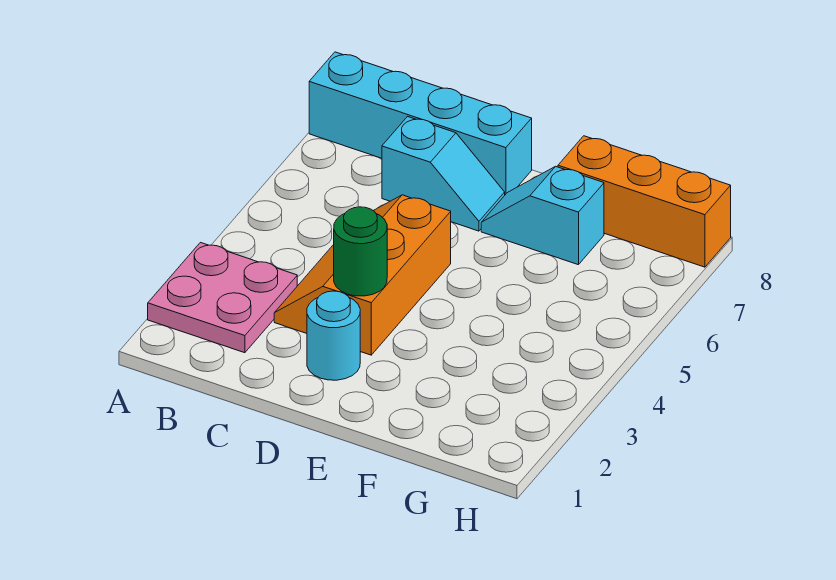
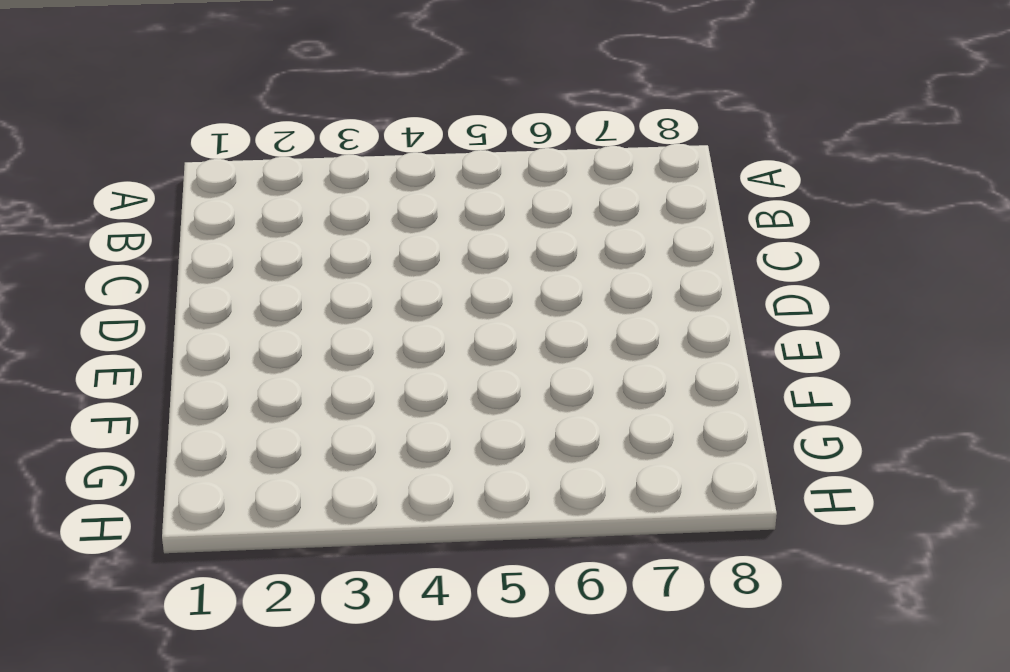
none -> pink plate A2:B3 level 1
none -> cyan brick A8:D8 level 1

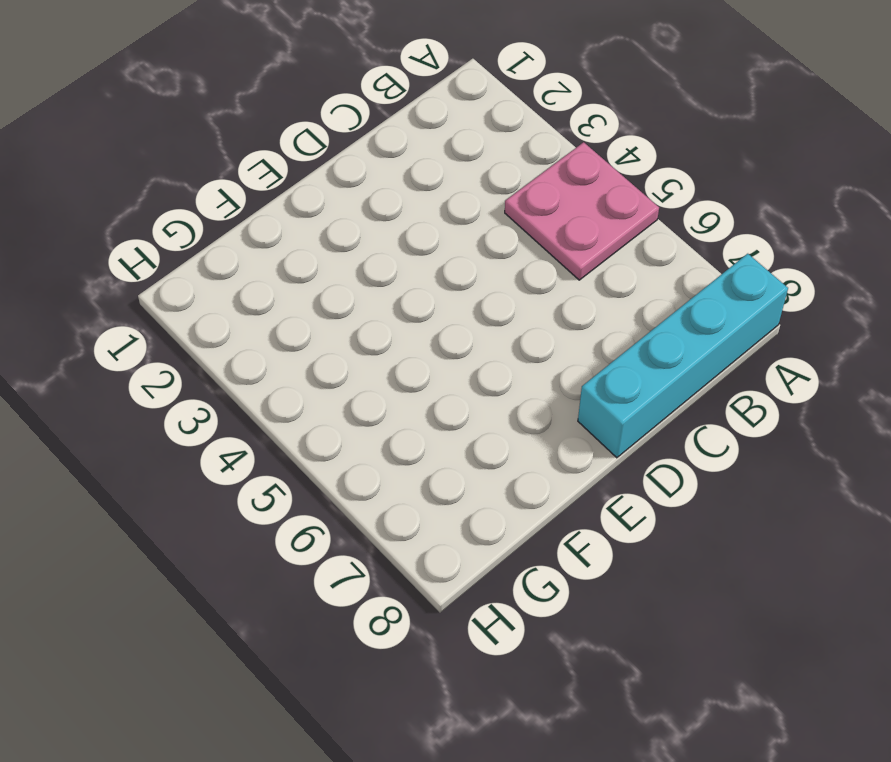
pink plate A4:B5 level 1 -> pink plate A2:B3 level 1
none -> orange slope C3:D5 level 1 top D
none -> cyan slope C7:D7 level 1 top C

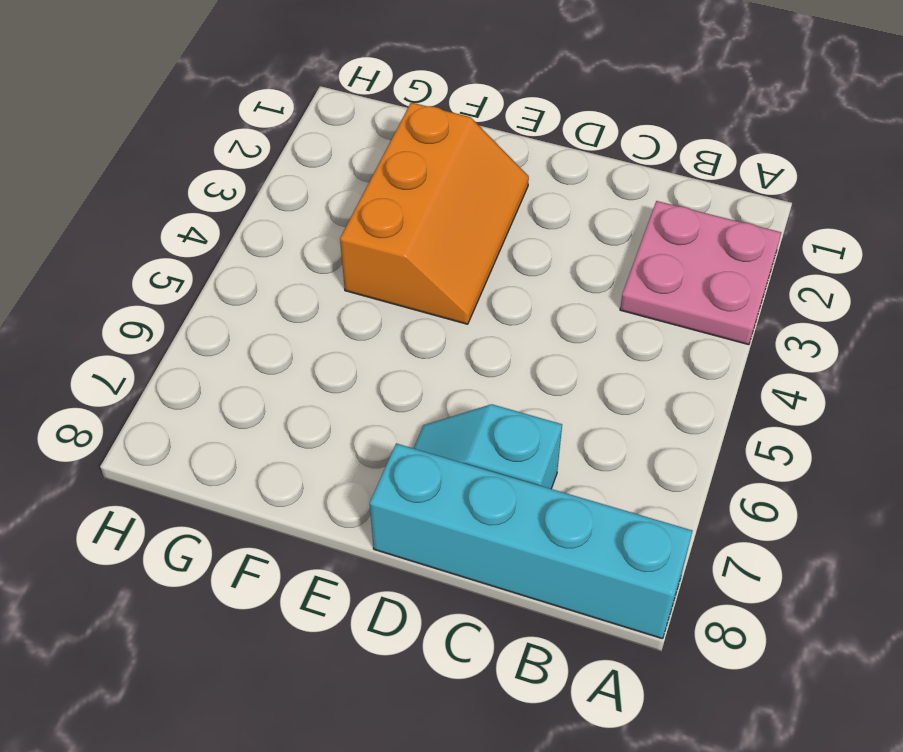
orange slope E2:F4 level 1 top F -> orange slope C3:D5 level 1 top D
none -> cyan round brick D2 level 1
none -> cyan slope E7:F7 level 1 top F

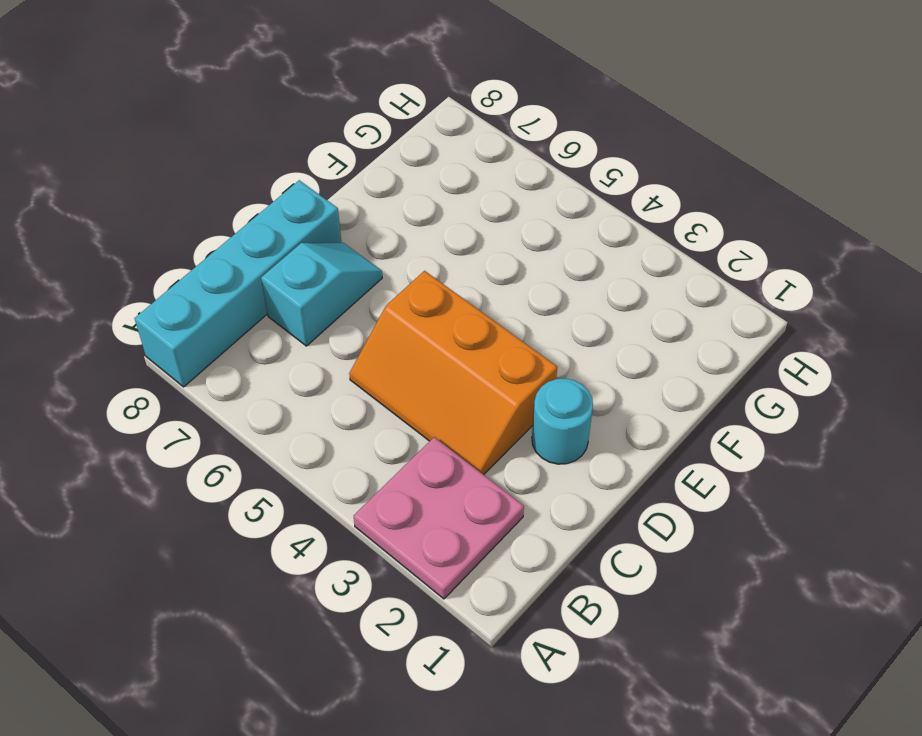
none -> cyan slope E7:F7 level 1 top F
none -> orange brick F8:H8 level 1

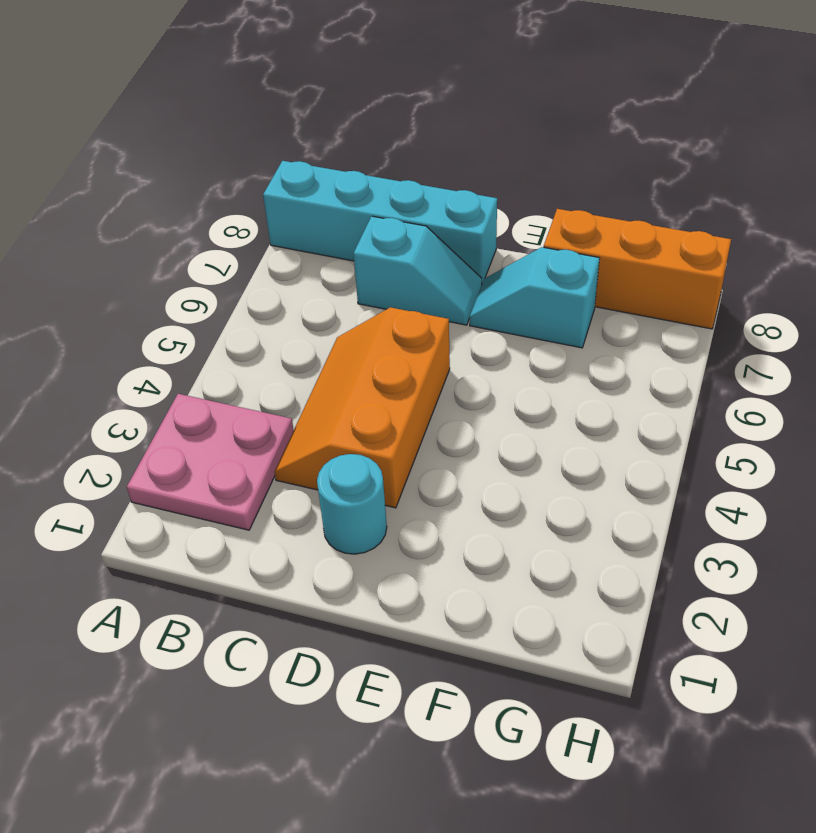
none -> green round brick D3 level 2

